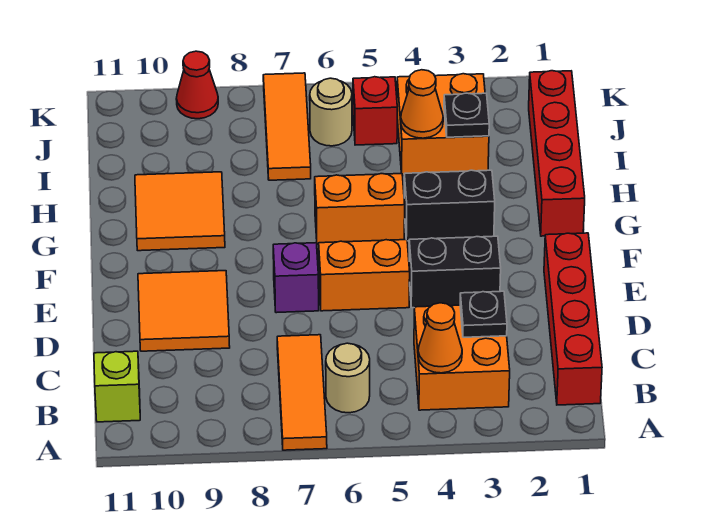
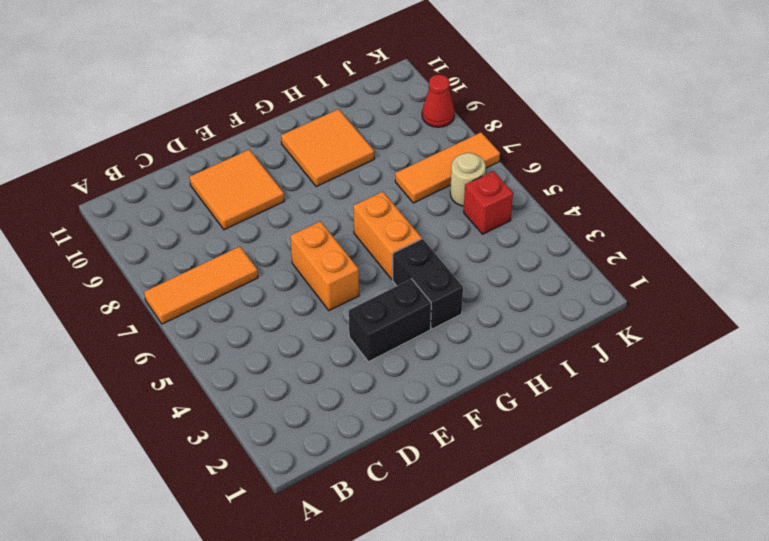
black brick E3:F3 level 1 -> black brick E3:E4 level 1
none -> red brick B1:E1 level 1
none -> orange brick B3:C4 level 1
none -> tan round brick B6 level 1

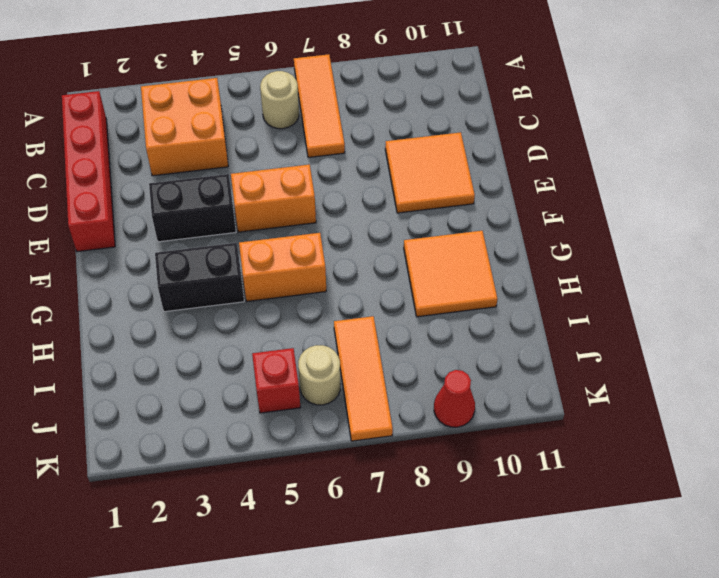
none -> lime brick B11 level 1
none -> purple brick E7 level 1
none -> red brick G1:J1 level 1

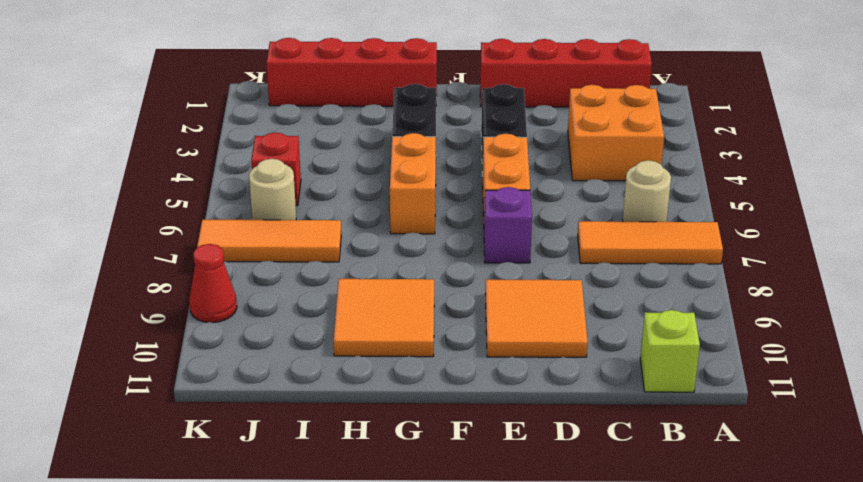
none -> orange brick I3:J4 level 1
none -> orange cone B4 level 2
none -> black plate C3 level 2

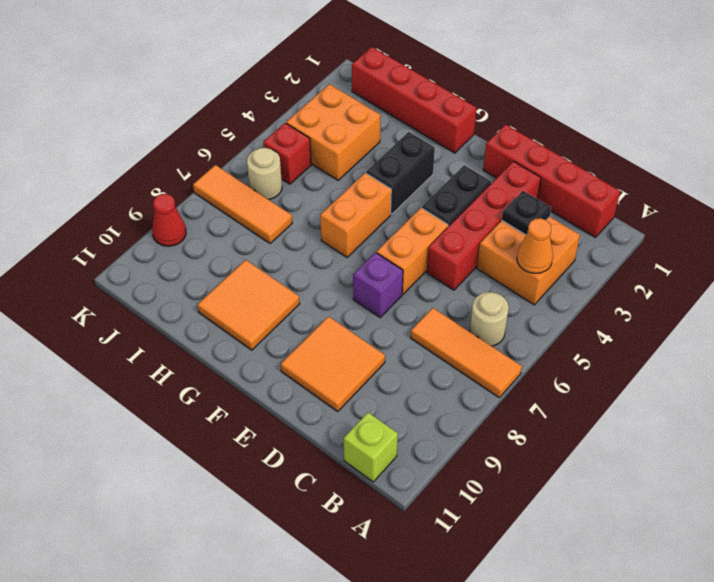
red brick D2:D5 level 1 -> none
none -> black plate I3 level 2
none -> orange cone I4 level 2

